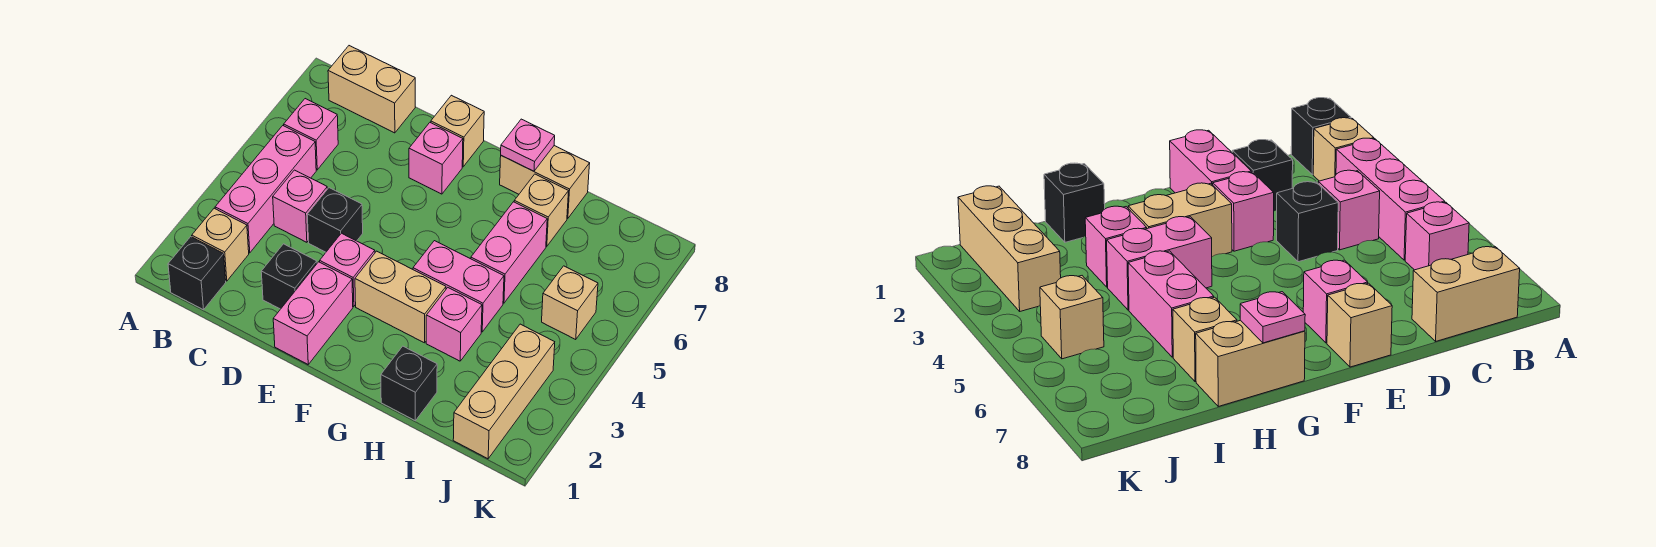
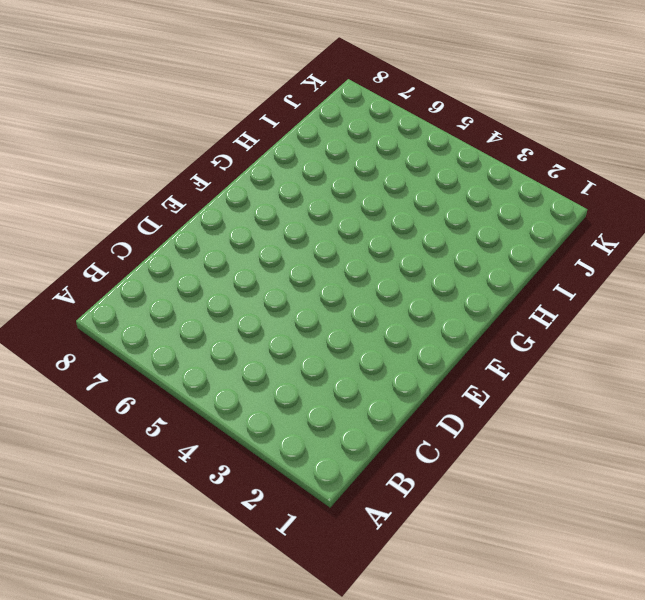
none -> black brick B1 level 1
none -> tan brick B2 level 1
none -> pink brick B3:B5 level 1

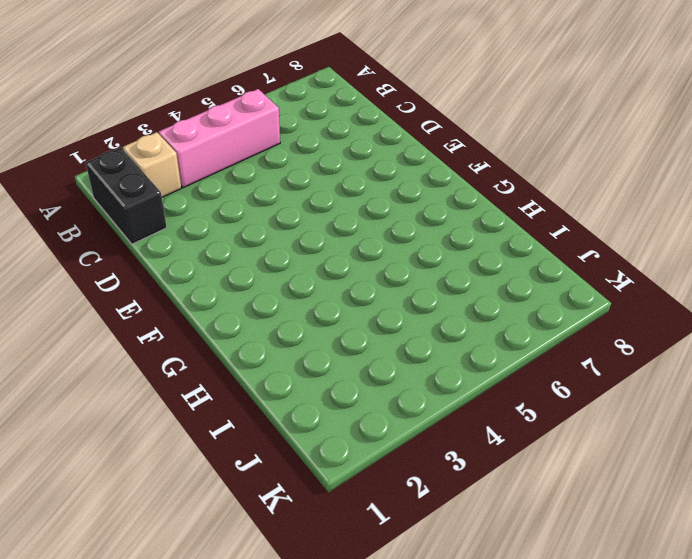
black brick B1:C1 level 1 -> black brick B1 level 1
none -> pink brick B6 level 1
none -> tan brick B8:C8 level 1
none -> pink brick C4 level 1

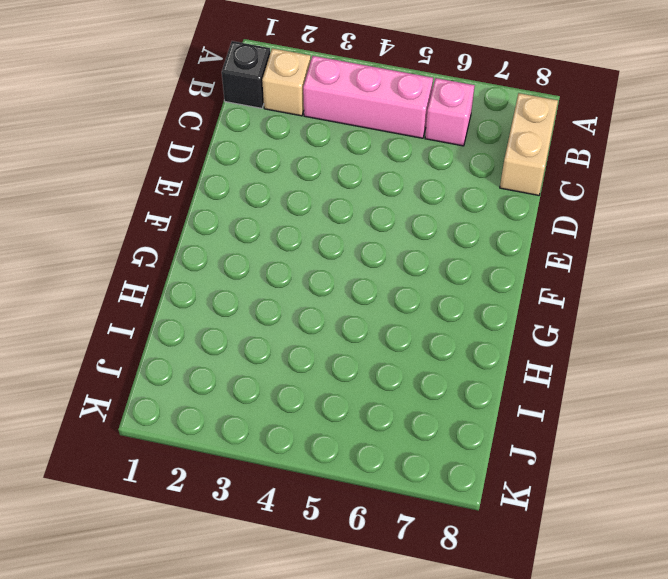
none -> pink brick C4 level 1
none -> black brick D2 level 1
none -> black brick D4 level 1

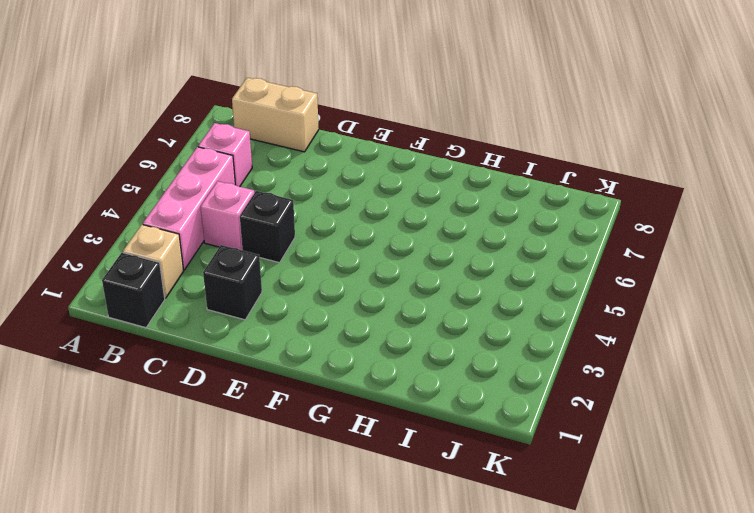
none -> pink brick E1:E2 level 1
none -> pink brick E3 level 1
none -> pink brick E7 level 1

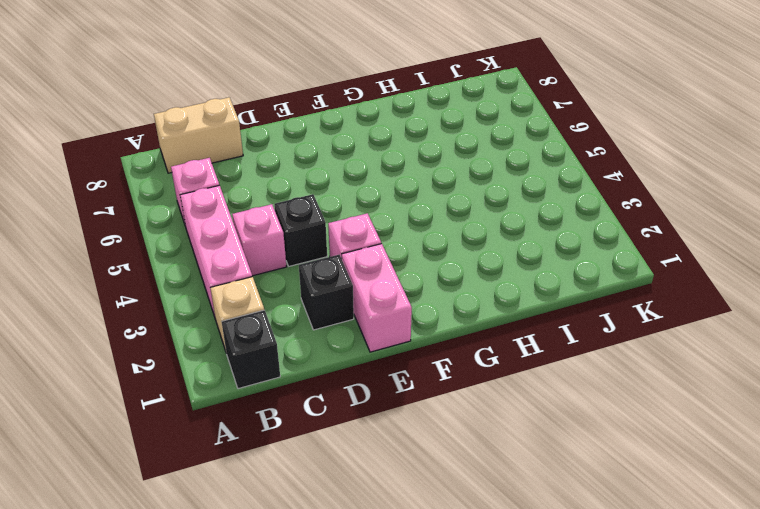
none -> pink brick E7 level 1
none -> tan brick E8 level 1
none -> tan brick F3:G3 level 1

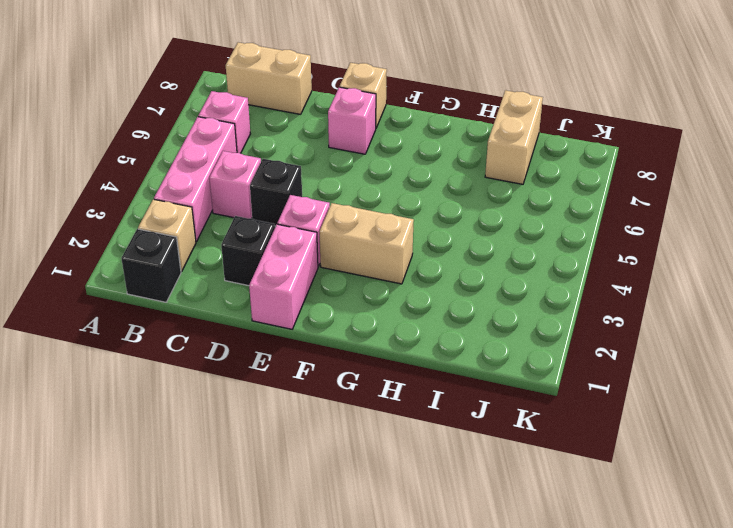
tan brick I7:I8 level 1 -> tan brick G8:H8 level 1
none -> pink brick G4:H4 level 1
none -> black brick H1 level 1
none -> pink brick H3 level 1

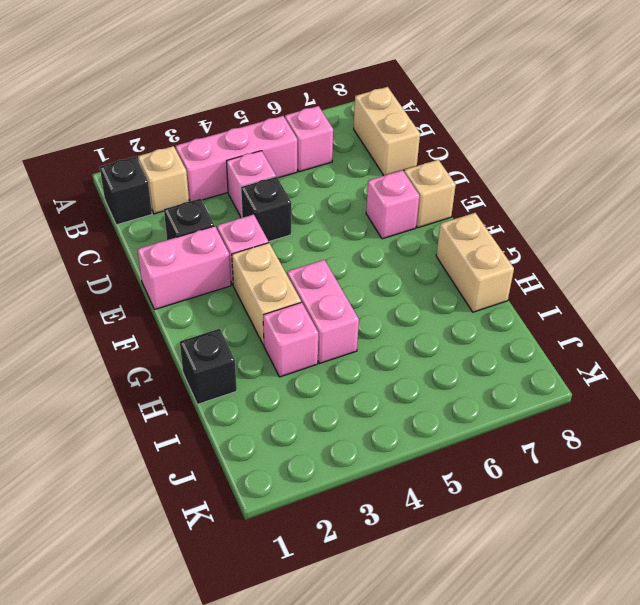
none -> pink brick H5:H6 level 1
none -> tan brick H7 level 1
none -> tan brick J1:J3 level 1

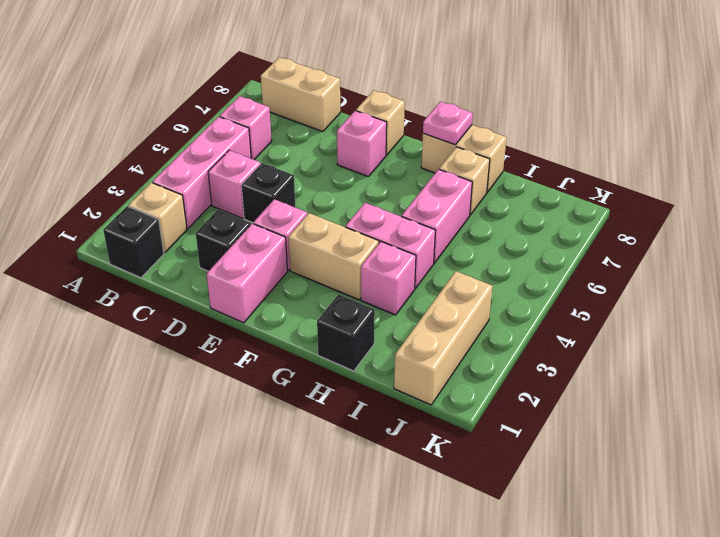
none -> tan brick J5 level 1

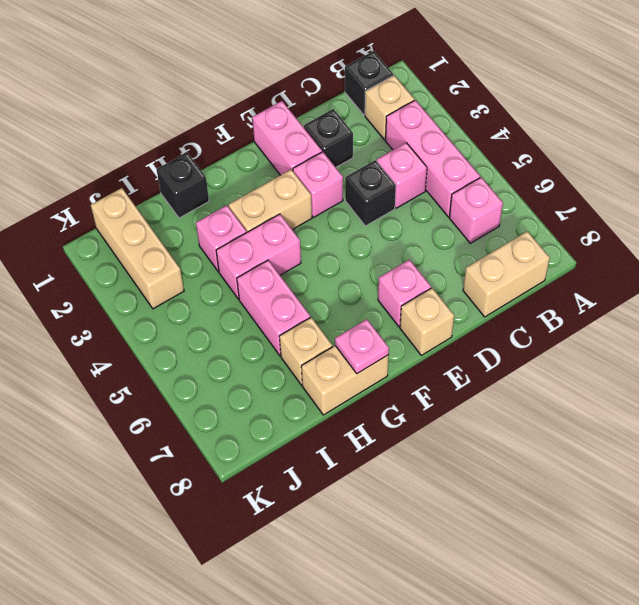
none -> tan brick J5 level 1

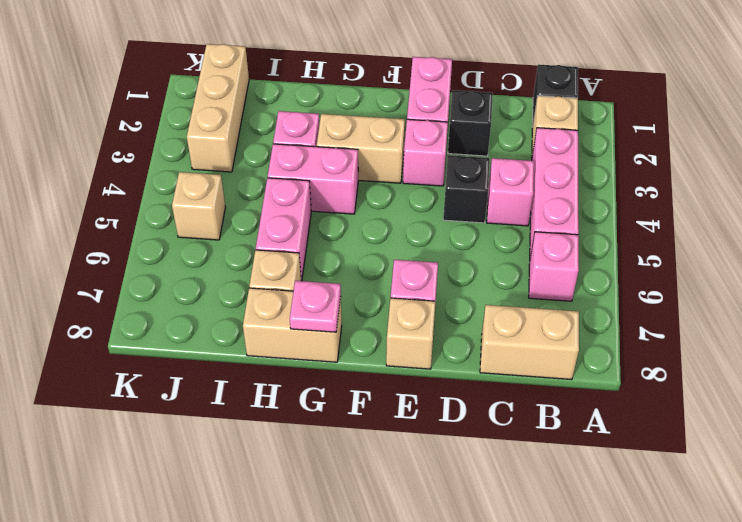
none -> black brick H1 level 1

